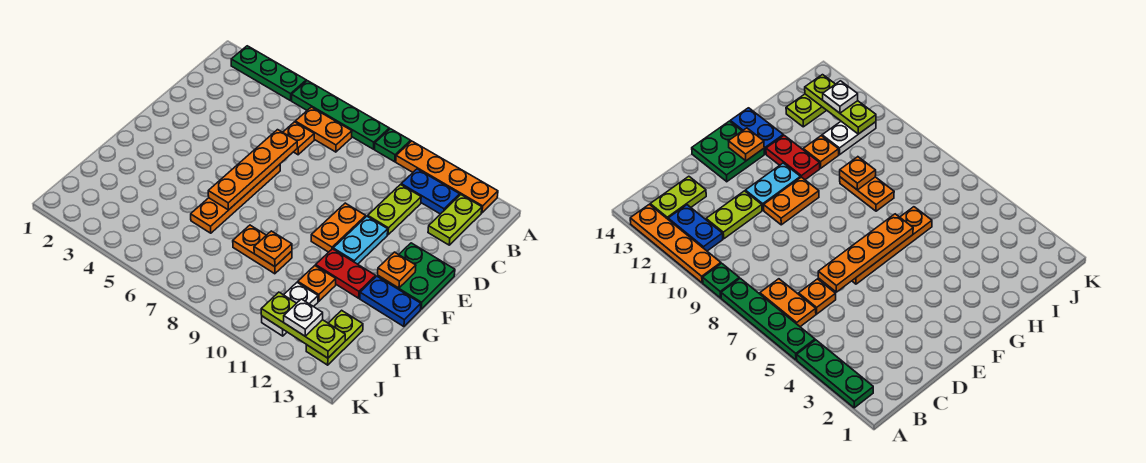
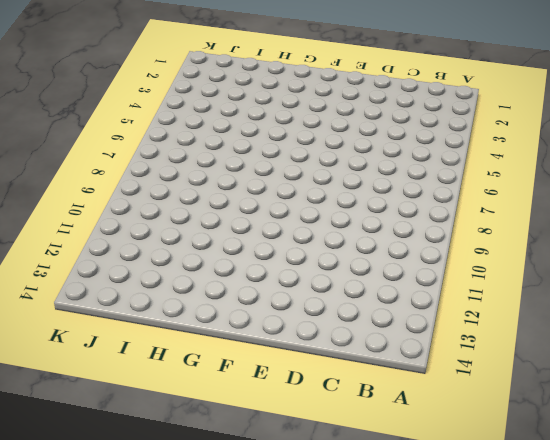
none -> green plate A2:A4 level 1
none -> green plate A5:A8 level 1
none -> green plate A9 level 1

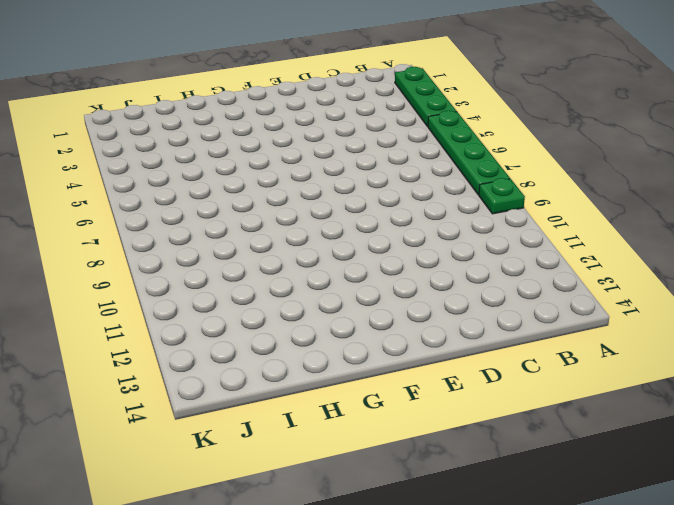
none -> orange plate A10:A13 level 1
none -> orange plate B6:B7 level 1
none -> blue plate B11:B12 level 1

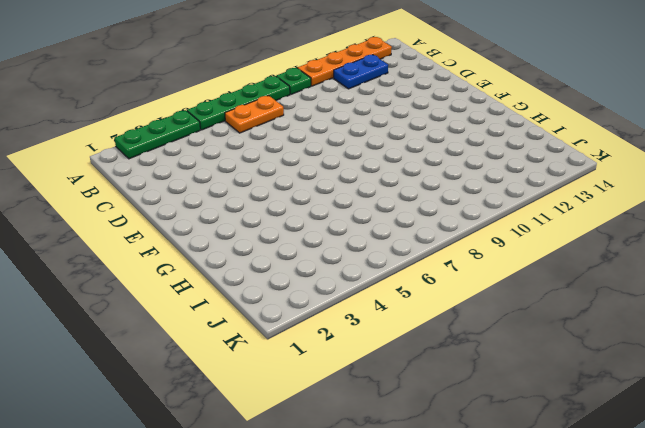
none -> lime plate B13:C13 level 1
none -> orange plate C6 level 1
none -> lime plate C11:D11 level 1

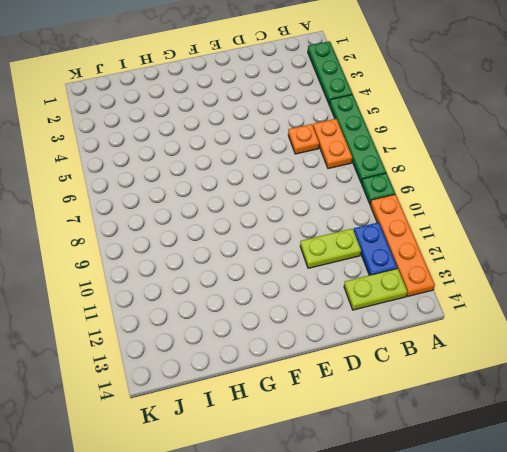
none -> orange plate E6:H6 level 1
none -> orange plate E10:F10 level 1
none -> cyan plate E11:F11 level 1

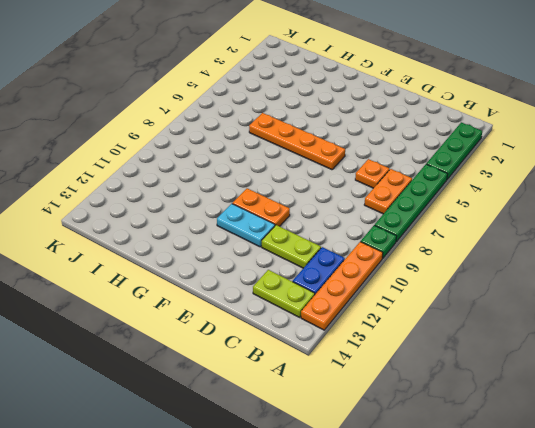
none -> green plate E13:F14 level 1
none -> red plate G11:G12 level 1
none -> blue plate G13:G14 level 1

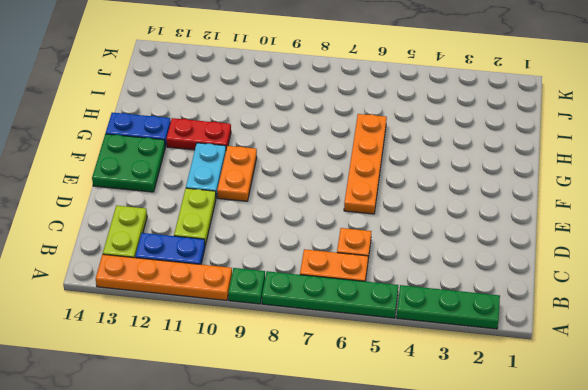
none -> orange plate H8:H9 level 1
none -> orange plate H11 level 1
none -> white plate I11:J11 level 1

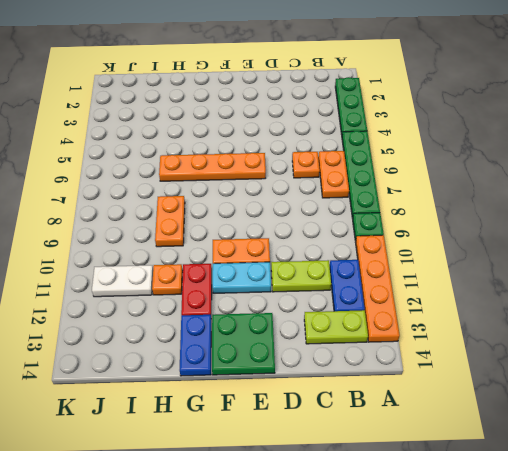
none -> lime plate I13:J13 level 1
none -> orange plate D6:G6 level 2
none -> orange plate F13 level 2

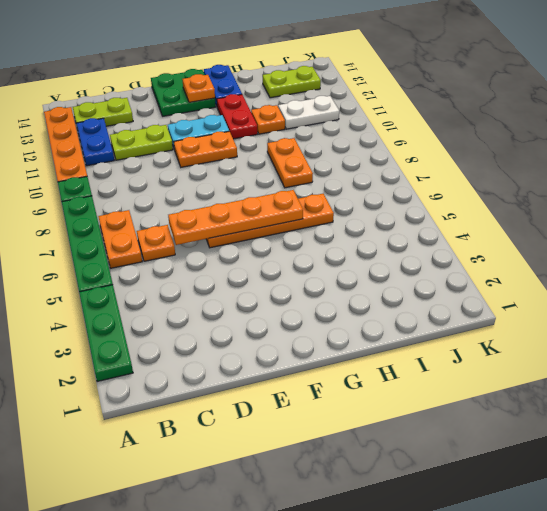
none -> orange plate H9 level 2
none -> lime plate J11:J13 level 2
none -> white plate J12 level 3

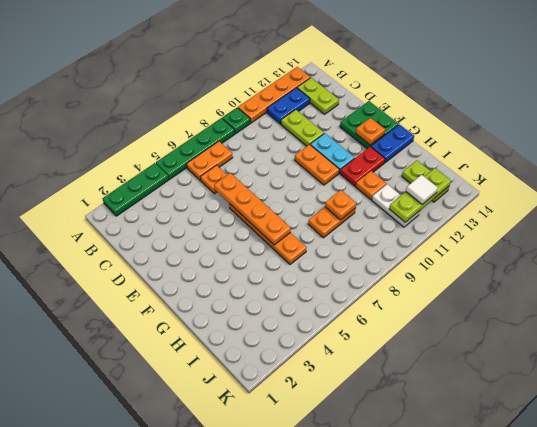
white tile J12 level 3 -> white plate J12 level 3

